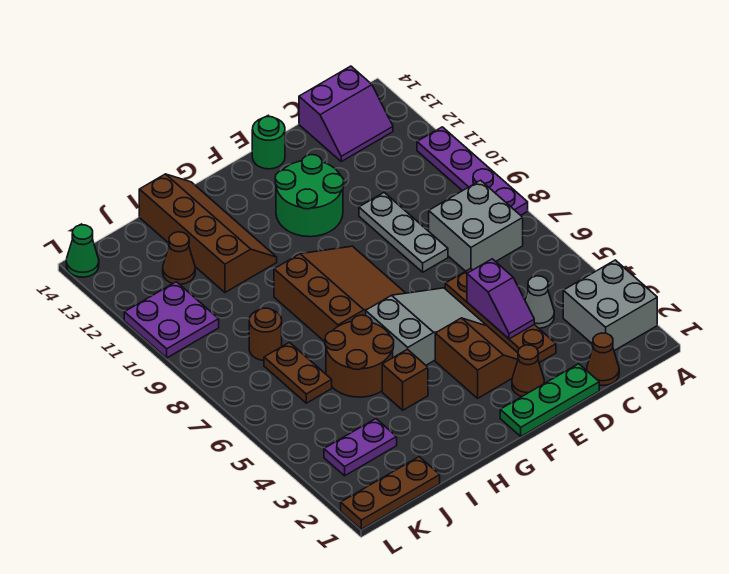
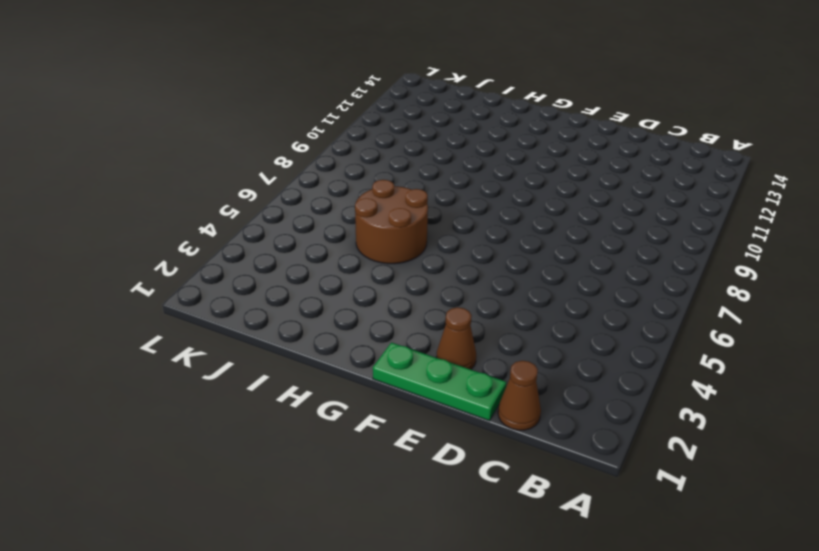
none -> grey brick A2:B3 level 1
none -> purple plate A8:A11 level 1
none -> grey brick B7:C8 level 1

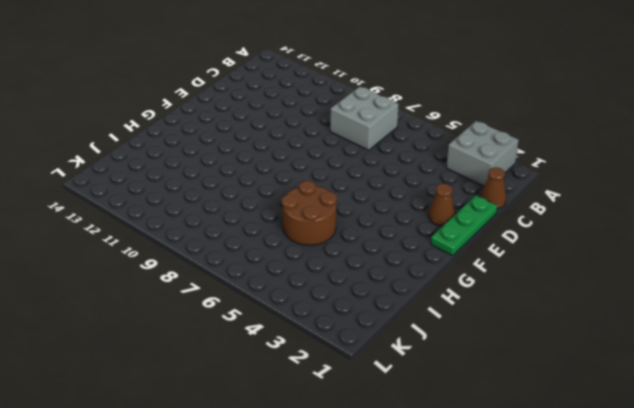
none -> purple plate A8:A11 level 1
none -> purple slope B13:C14 level 1 top 14
none -> grey cone C4 level 1

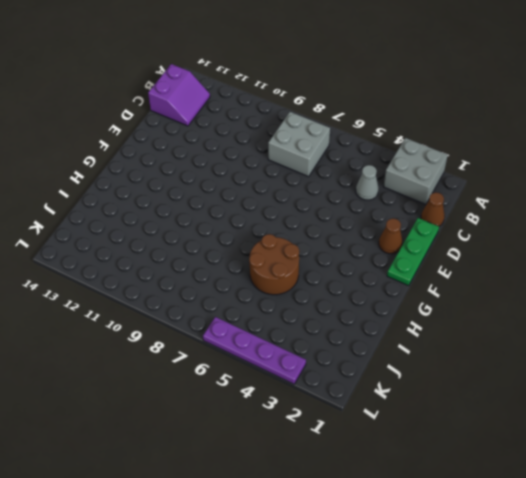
purple plate L3:L6 level 1 -> purple plate A8:A11 level 1
none -> brown plate D3:D6 level 1
none -> grey plate D8:D10 level 1
none -> brown slope E3:F4 level 1 top F

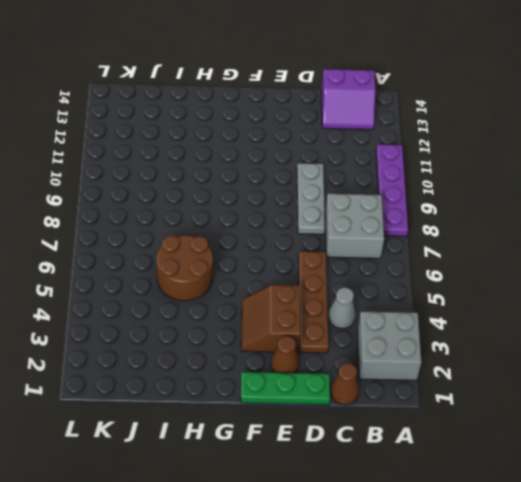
brown slope E3:F4 level 1 top E -> brown slope E3:F4 level 1 top F
none -> grey slope E5:G6 level 1 top G
none -> green round brick E11:F12 level 1
none -> green round brick E14 level 1

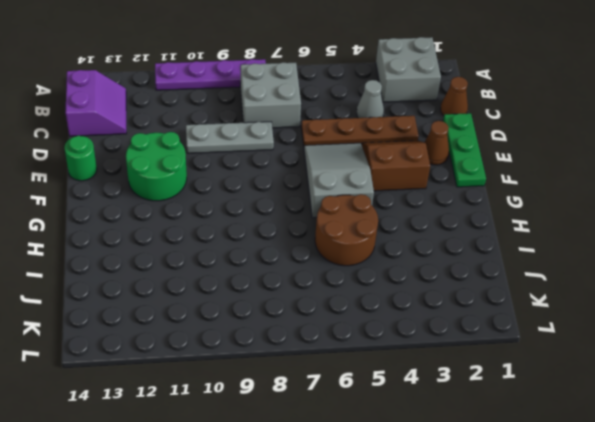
none -> brown slope F7:H9 level 1 top H
none -> brown brick H4 level 1
none -> brown slope H11:I14 level 1 top I

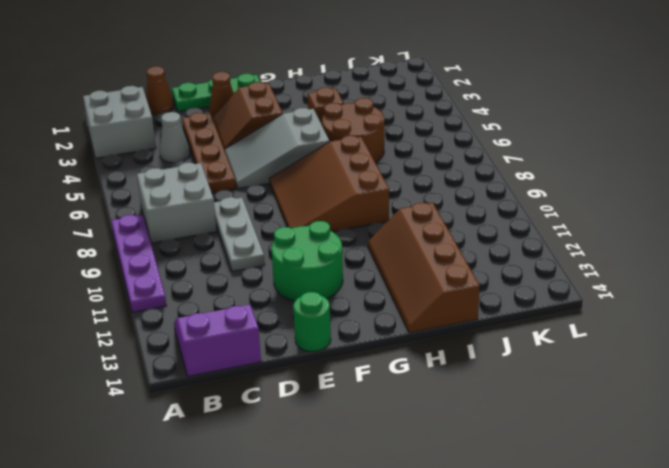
none -> brown plate J1:L1 level 1
none -> purple plate J3:K3 level 1
none -> brown plate J6:J7 level 1

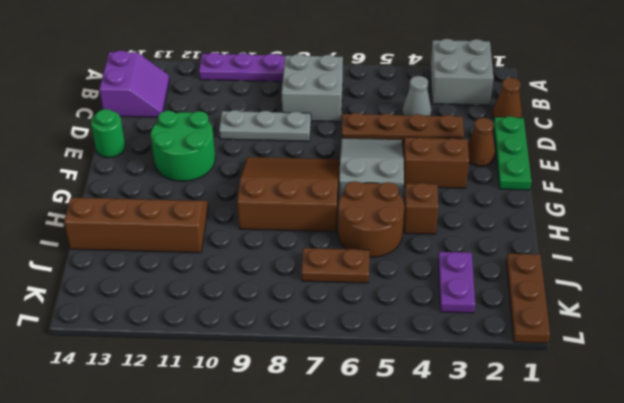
none -> brown round brick J8 level 1
none -> brown cone J12 level 1
none -> purple plate K10:L11 level 1

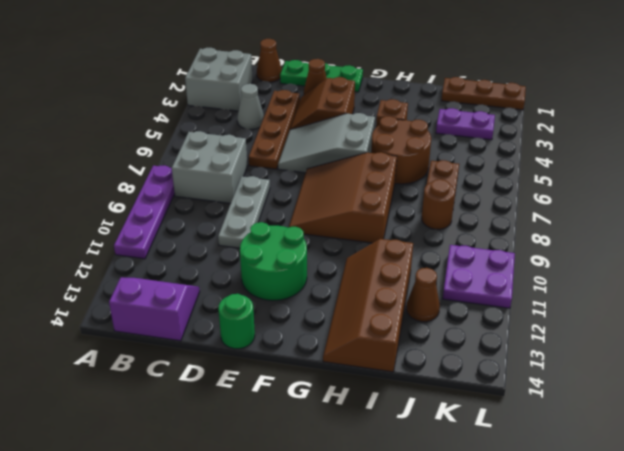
none -> green cone L14 level 1
none -> purple slope D4:D5 level 2 top 5

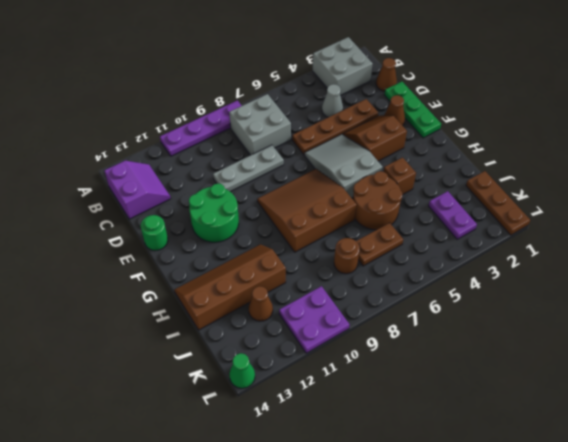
none -> purple slope D4:D5 level 2 top 5

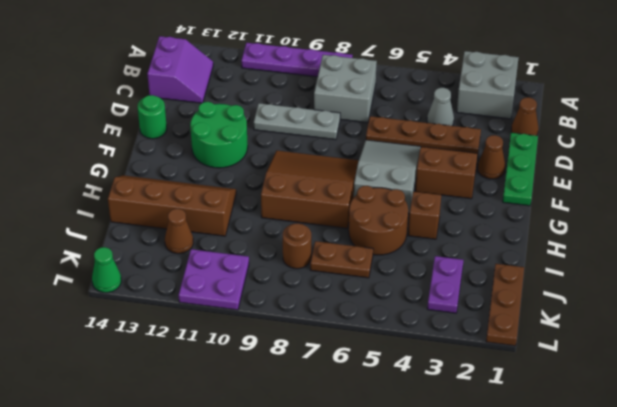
none -> purple slope D4:D5 level 2 top 5

